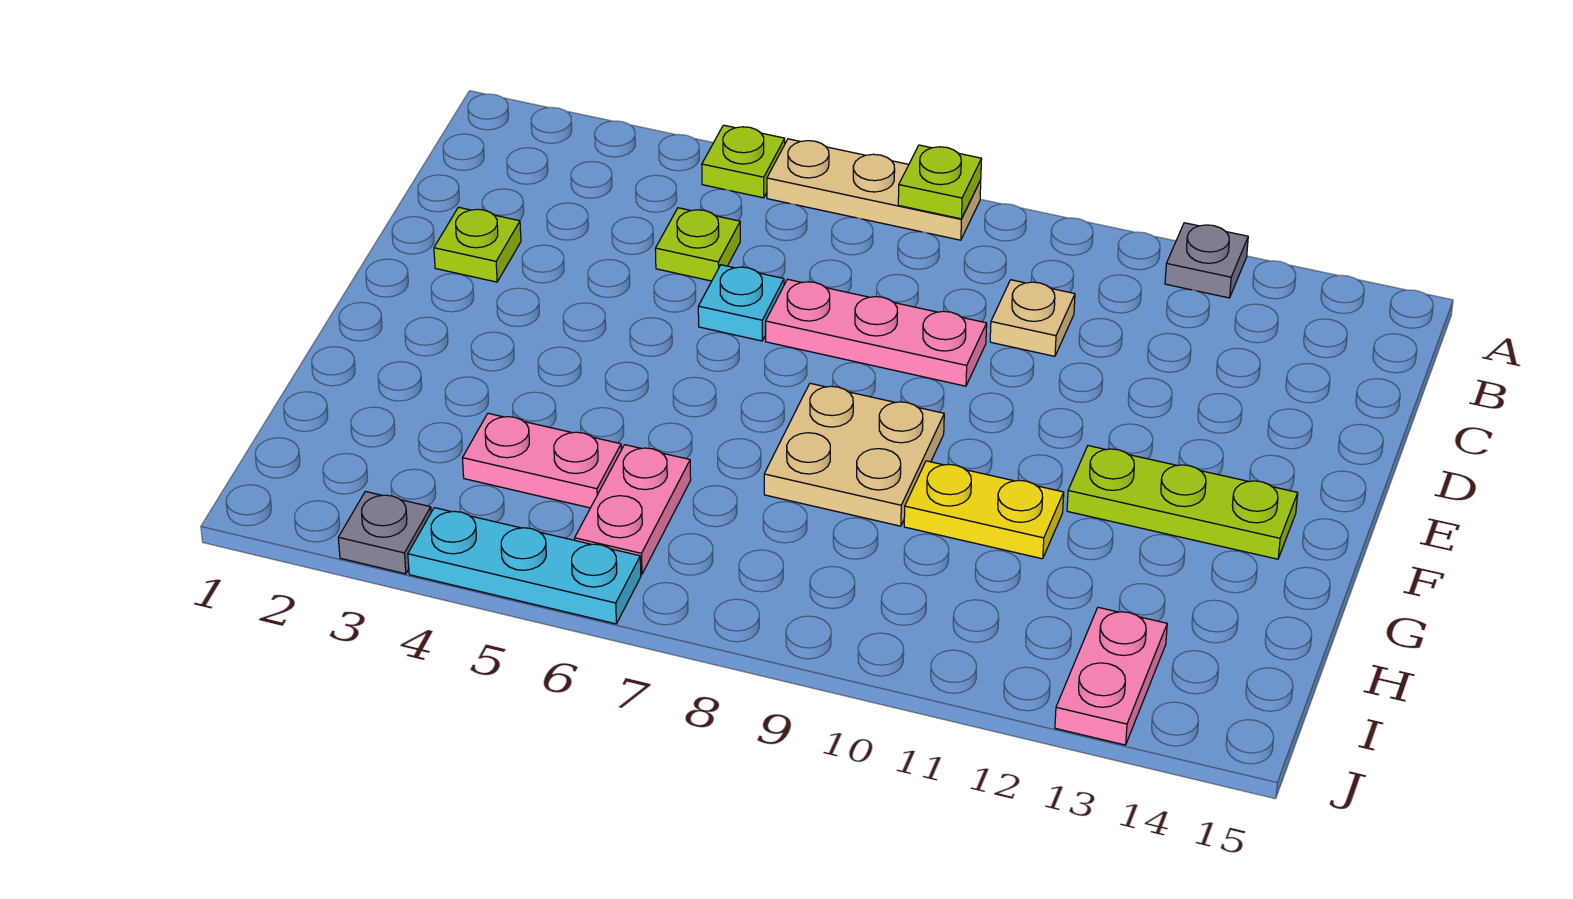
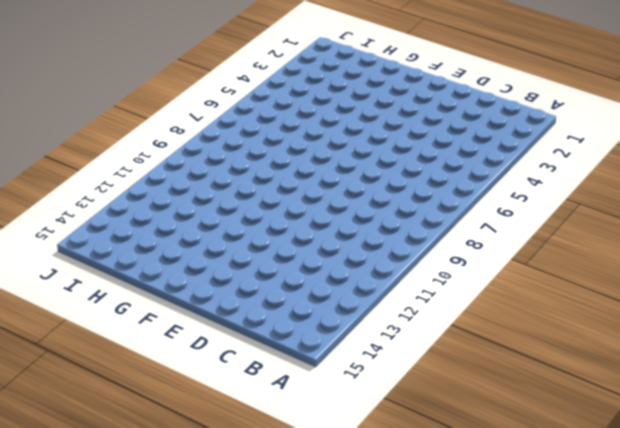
none -> lime plate A5 level 1
none -> tan plate A6:A8 level 1
none -> grey plate A12 level 1

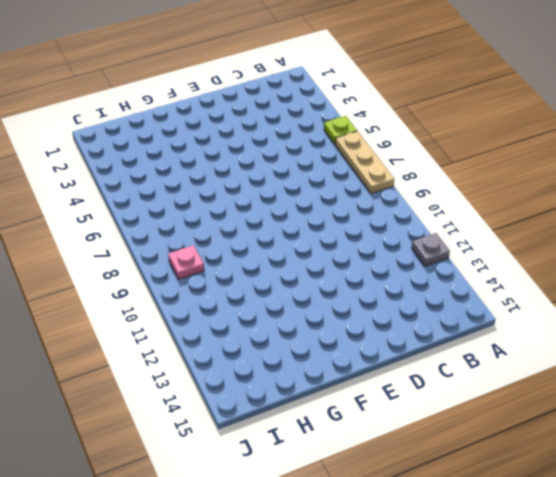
pink plate I9 level 1 -> none
none -> lime plate C5 level 1
none -> tan plate C10 level 1
none -> lime plate D2 level 1

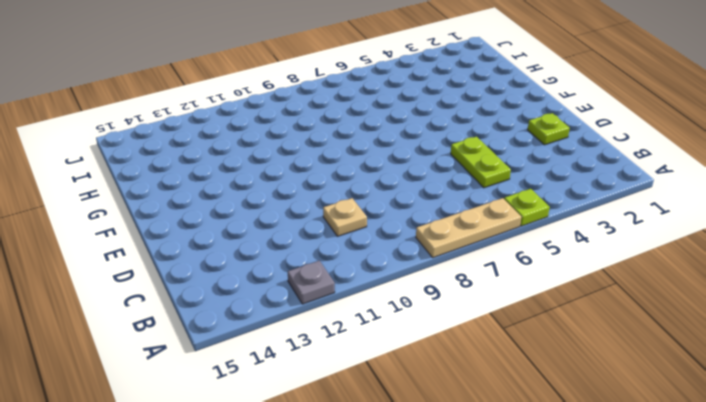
lime plate C5:D5 level 1 -> lime plate C5 level 1
none -> cyan plate D6 level 1
none -> pink plate D7:D9 level 1
none -> tan plate F8:G9 level 1

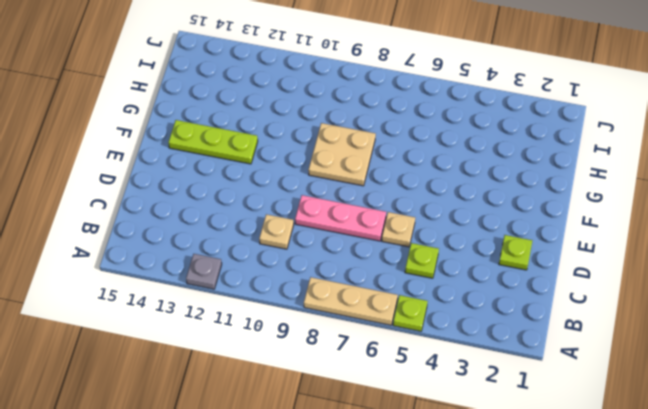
tan plate D6 level 1 -> cyan plate D6 level 1
none -> yellow plate G10:G11 level 1
none -> pink plate H4:H5 level 1
none -> pink plate H6:I6 level 1

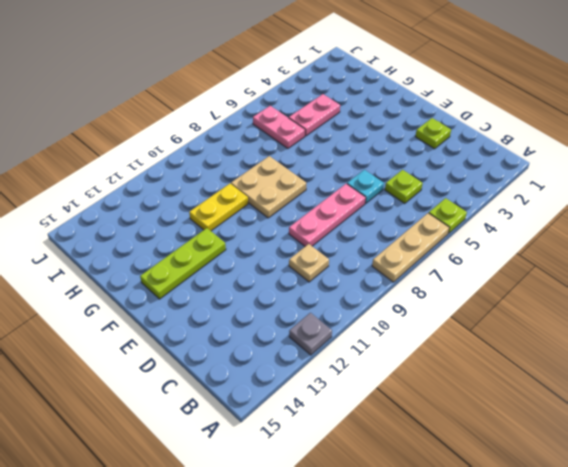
none -> pink plate I13:J13 level 1
none -> grey plate J3 level 1
none -> cyan plate J4:J6 level 1

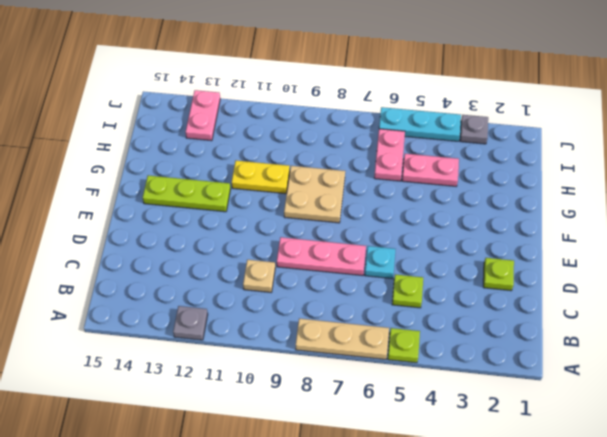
none -> lime plate A8 level 2

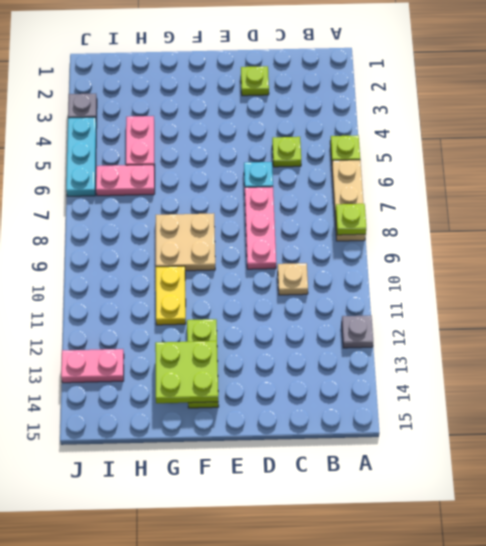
lime plate F13:G14 level 2 -> none

